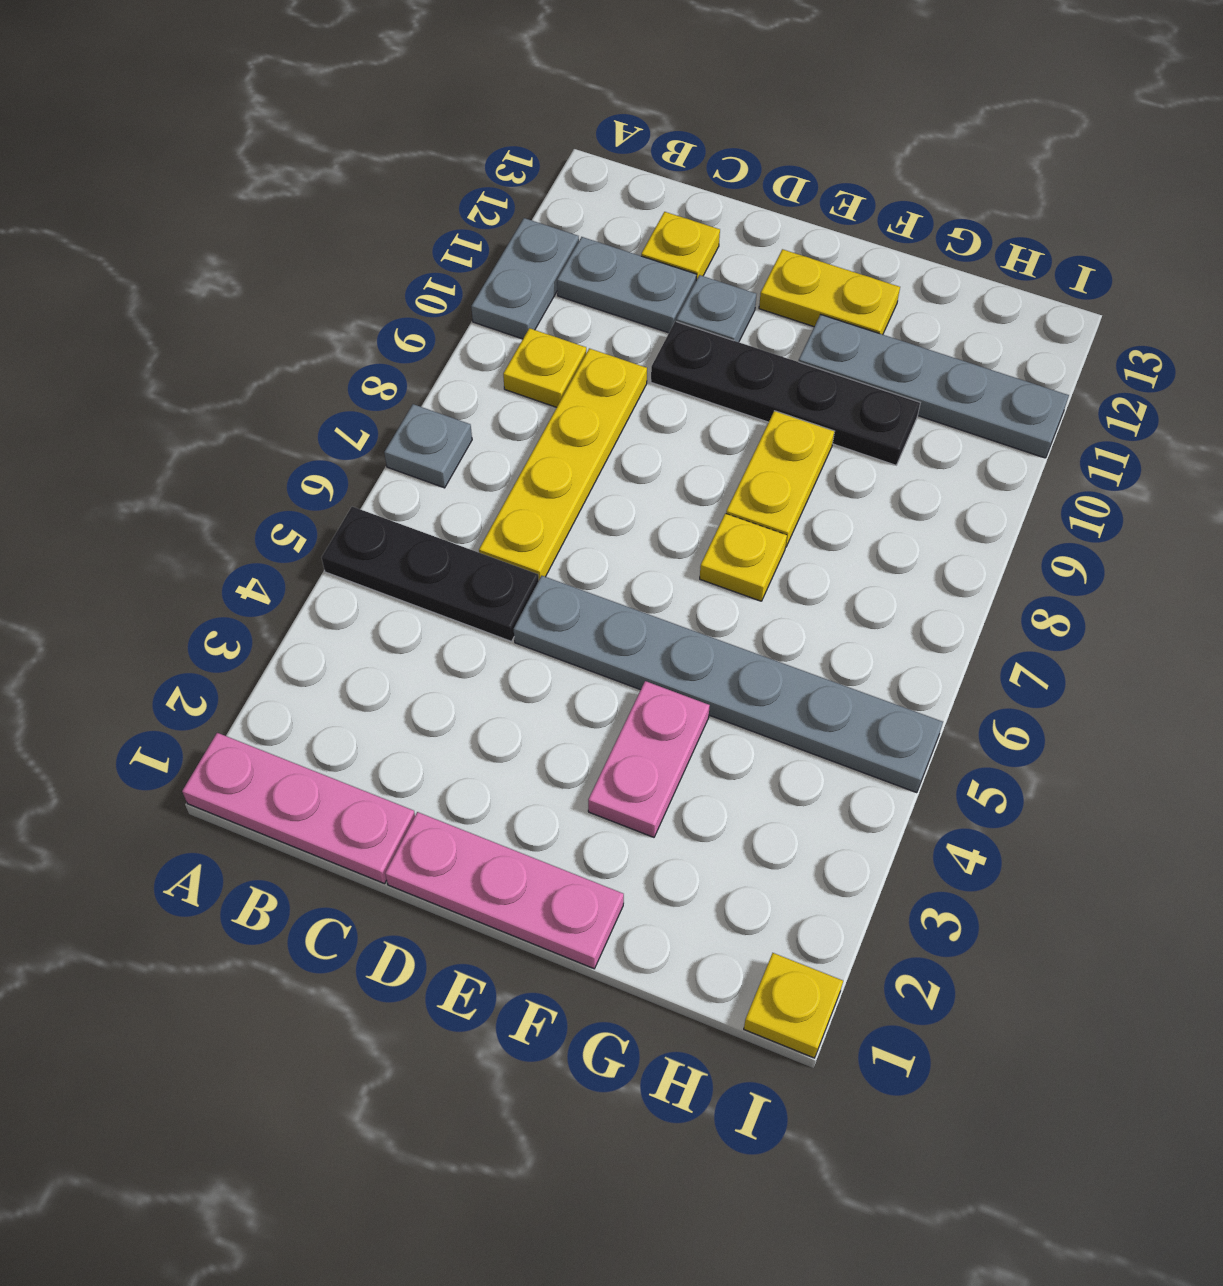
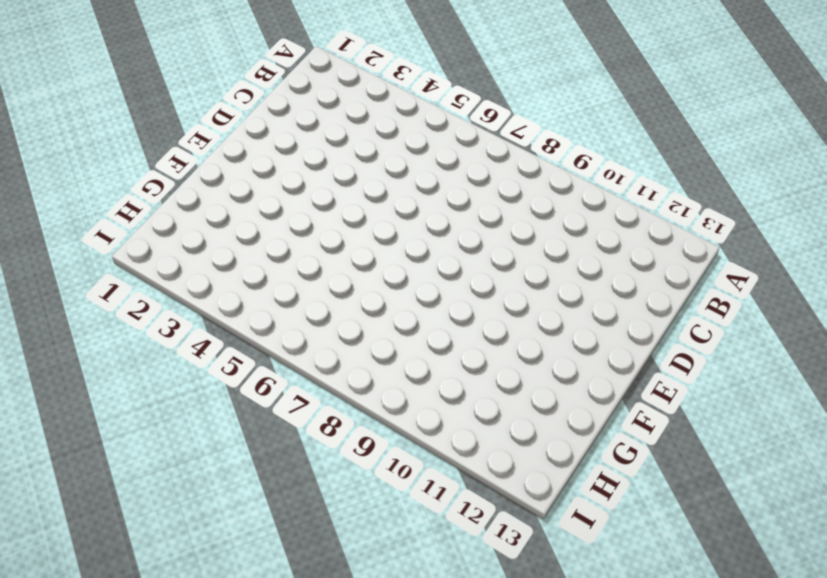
none -> pink plate A1:C1 level 1
none -> black plate A5:C5 level 1
none -> grey plate A7 level 1

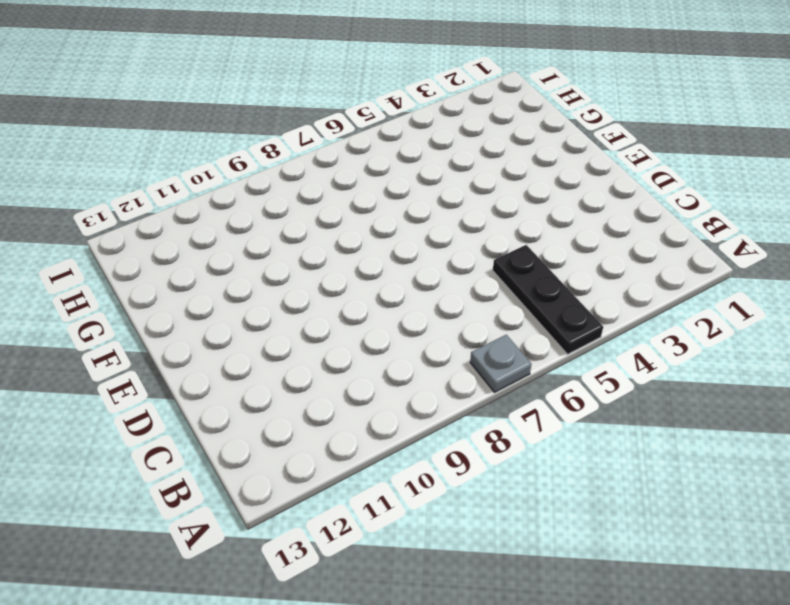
none -> pink plate A1:C1 level 1
none -> grey plate A10:A11 level 1
none -> yellow plate B9 level 1

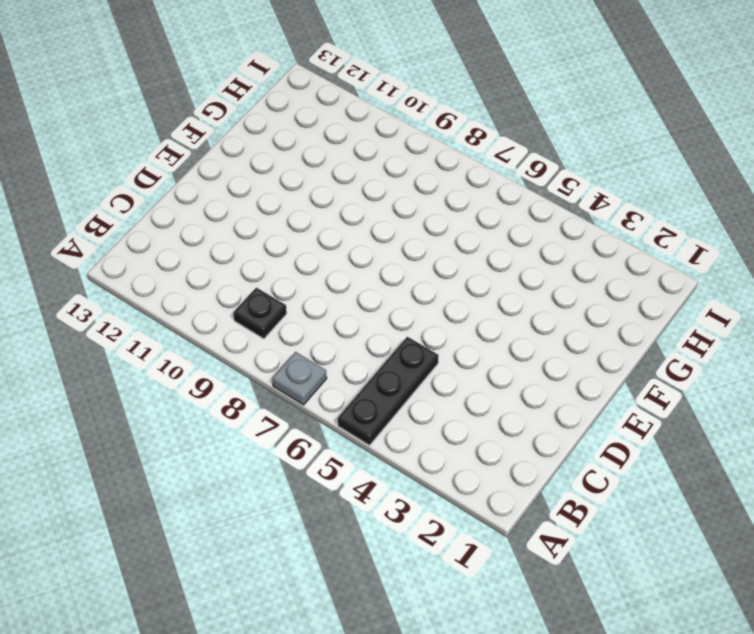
black plate B9 level 1 -> yellow plate B9 level 1
none -> pink plate A1:C1 level 1
none -> grey plate A10:A11 level 1
none -> grey plate B11:C11 level 1

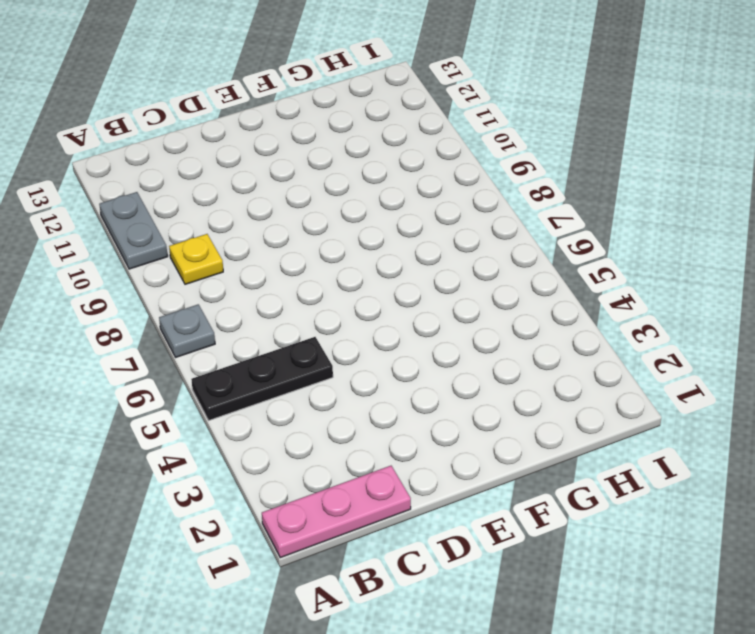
none -> grey plate B11:C11 level 1
none -> yellow plate C6:C9 level 1
none -> yellow plate C12 level 1

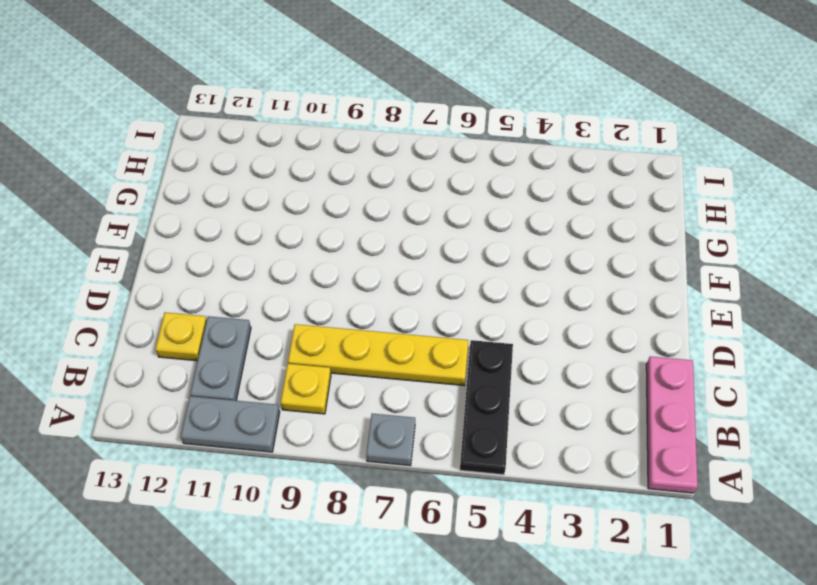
none -> pink plate D1:F1 level 1
none -> grey plate D5:I5 level 1
none -> black plate D10:G10 level 1

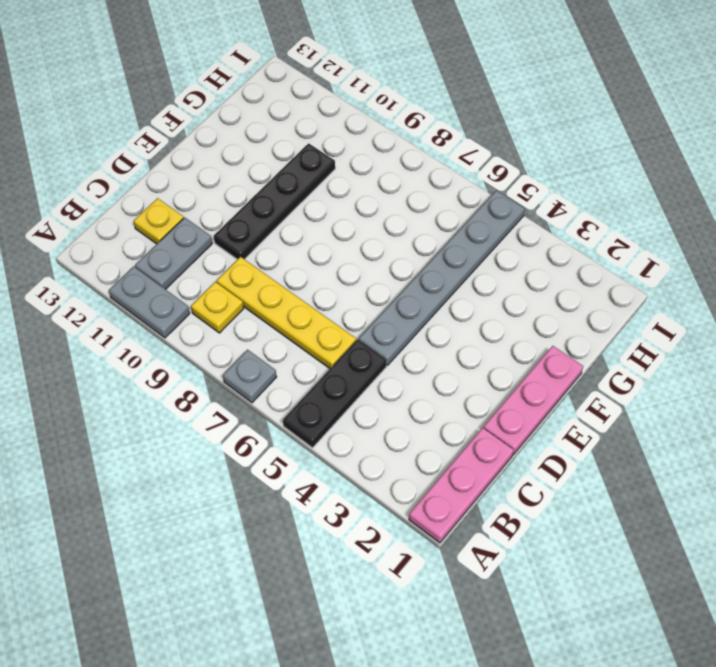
none -> grey plate D11 level 1
none -> yellow plate E12:F12 level 1
none -> pink plate F3:F4 level 1

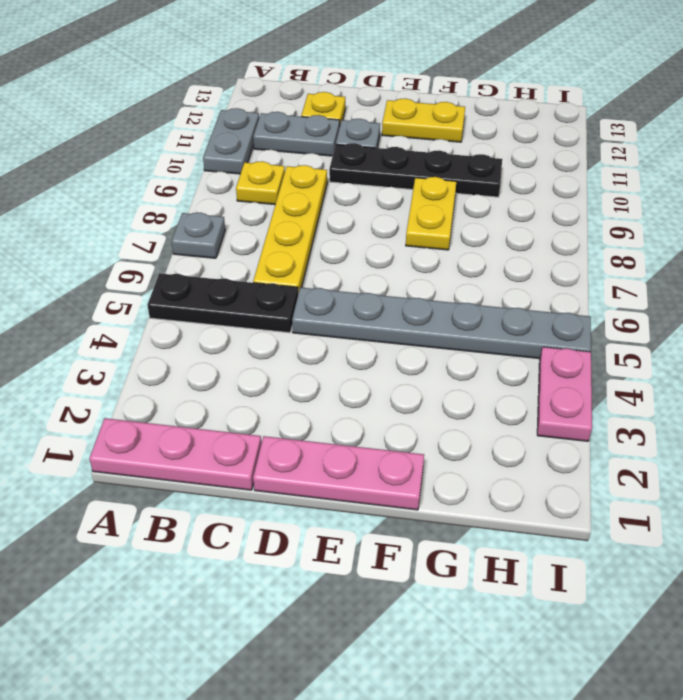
pink plate I3:I4 level 1 -> pink plate F3:F4 level 1
none -> yellow plate F7 level 1
none -> grey plate F11:I11 level 1
none -> yellow plate I1 level 1

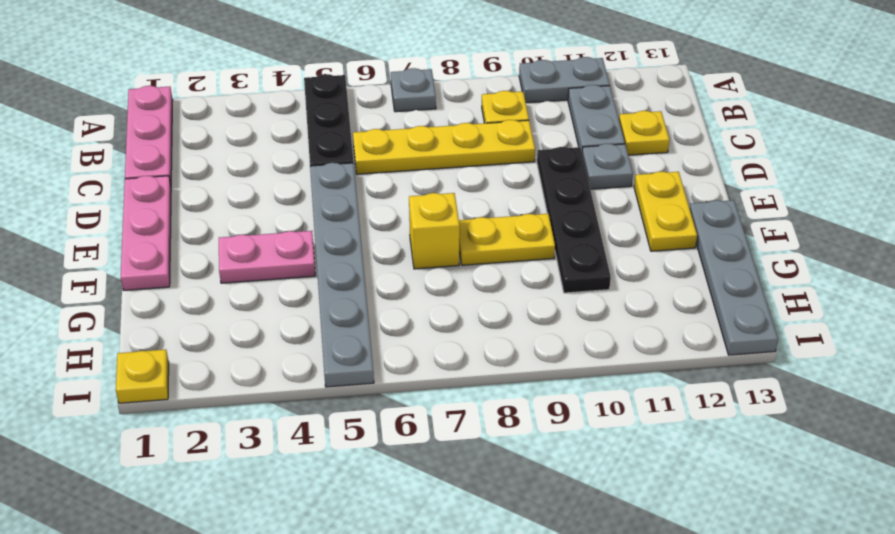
yellow brick F7 level 1 -> yellow plate F7 level 1
grey plate F13:I13 level 1 -> grey plate F11:I11 level 1

